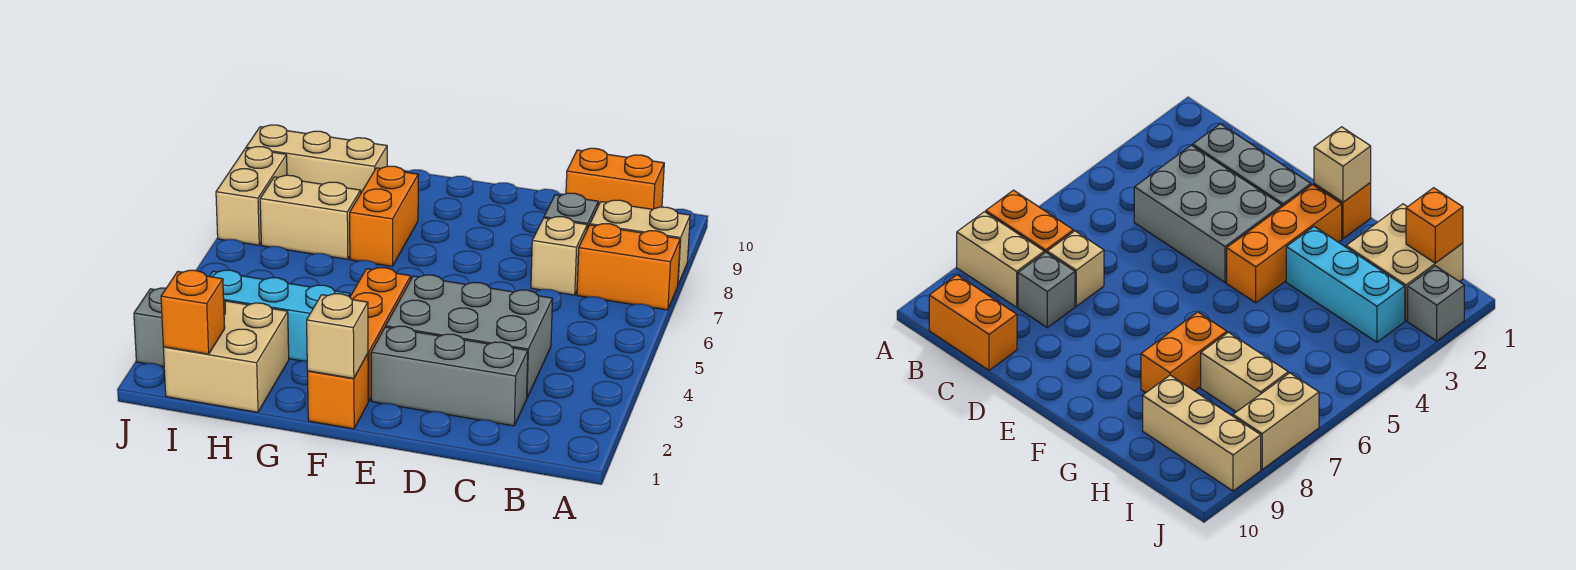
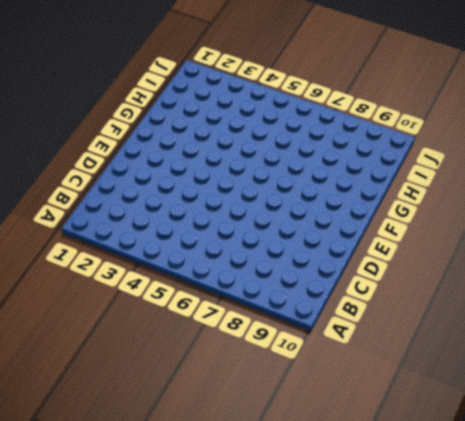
none -> orange brick A7:B7 level 1
none -> tan brick A8:B8 level 1
none -> orange brick B10:C10 level 1

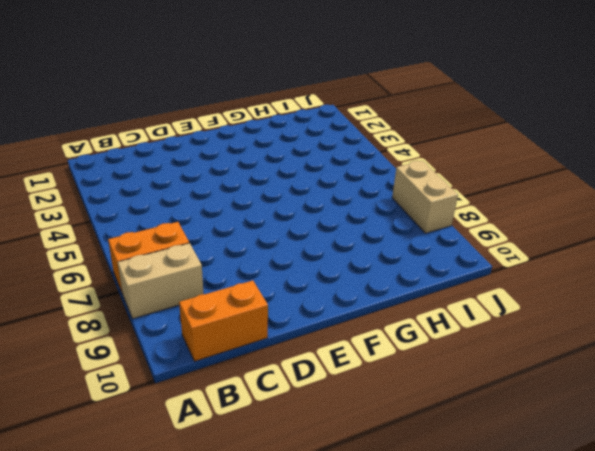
none -> grey brick C2:E2 level 1
none -> grey brick C3:E4 level 1
none -> tan brick C7 level 1

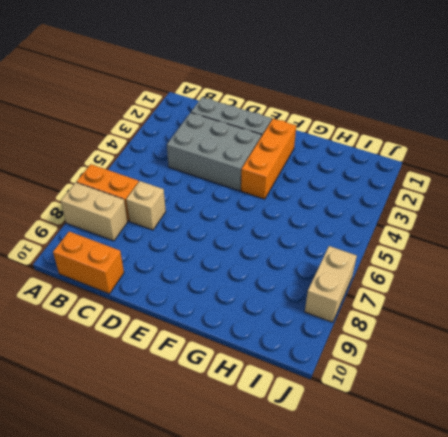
none -> grey brick C8 level 1
none -> orange brick F1 level 1
none -> cyan brick G3:I3 level 1

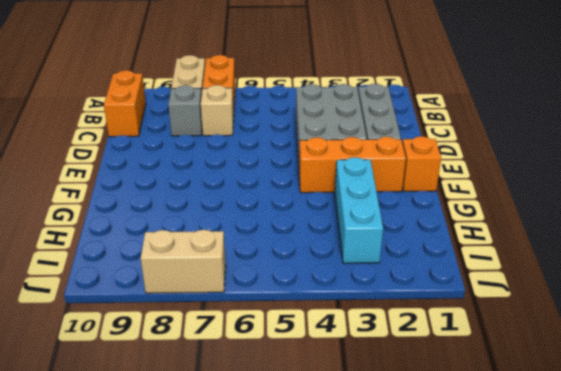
none -> orange brick G7:G8 level 1
none -> tan brick H1:I2 level 1
none -> tan brick H7:I7 level 1

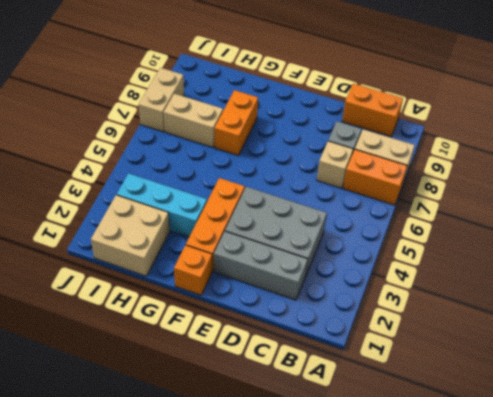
none -> tan brick H9:J9 level 1
none -> grey brick J2 level 1
none -> tan brick F1 level 2

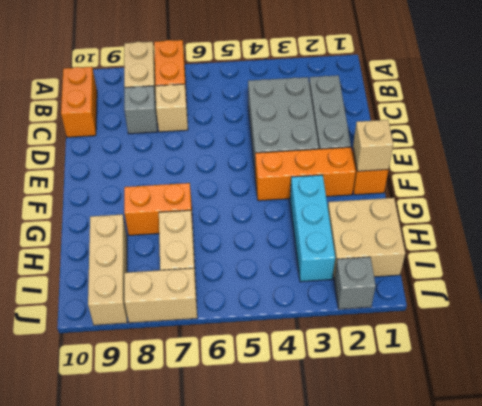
none -> orange brick I1 level 2

